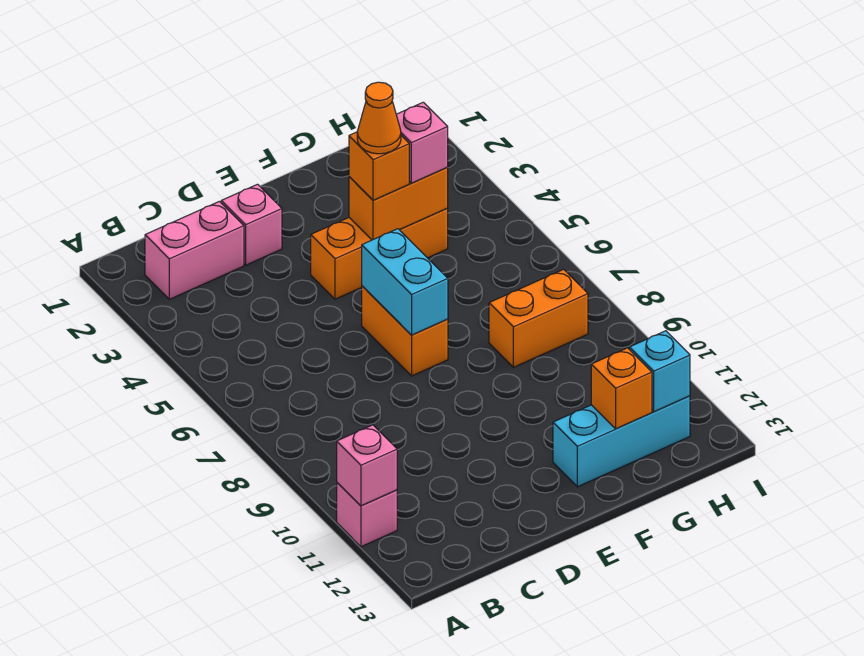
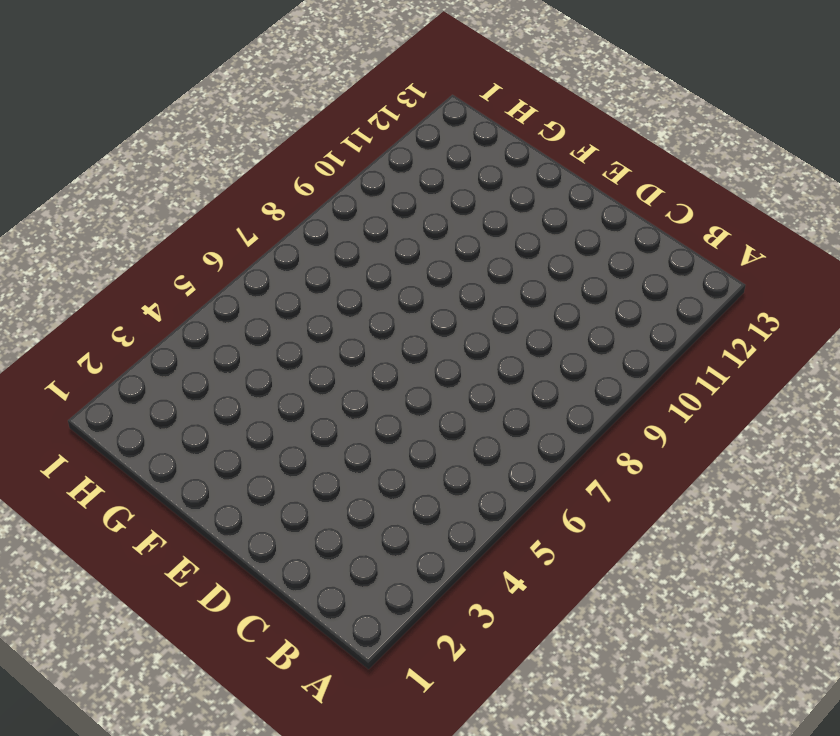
none -> pink brick A11 level 1
none -> pink brick B2:C2 level 1
none -> pink brick D2 level 1

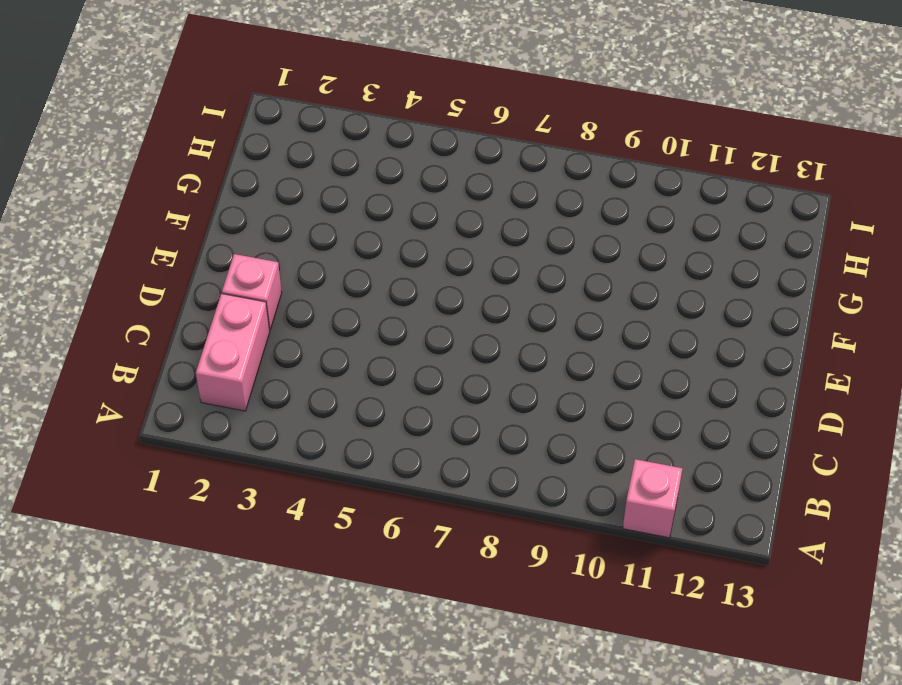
none -> orange brick E4:G4 level 1
none -> orange brick E6:E7 level 1
none -> cyan brick F12:H12 level 1

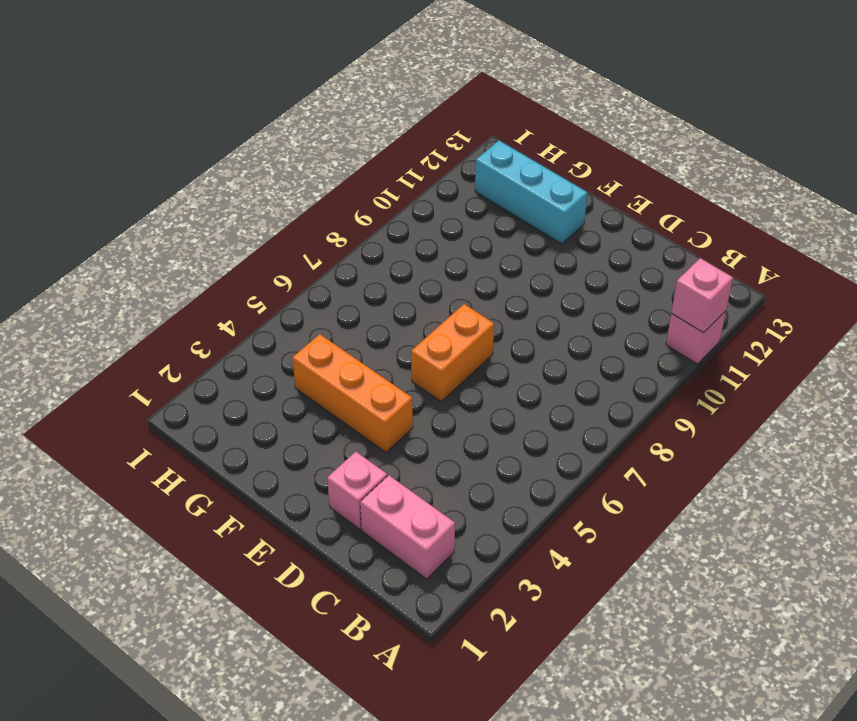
none -> orange brick G8:H8 level 1
none -> cyan brick E6:E7 level 2
none -> orange brick F4:G4 level 2

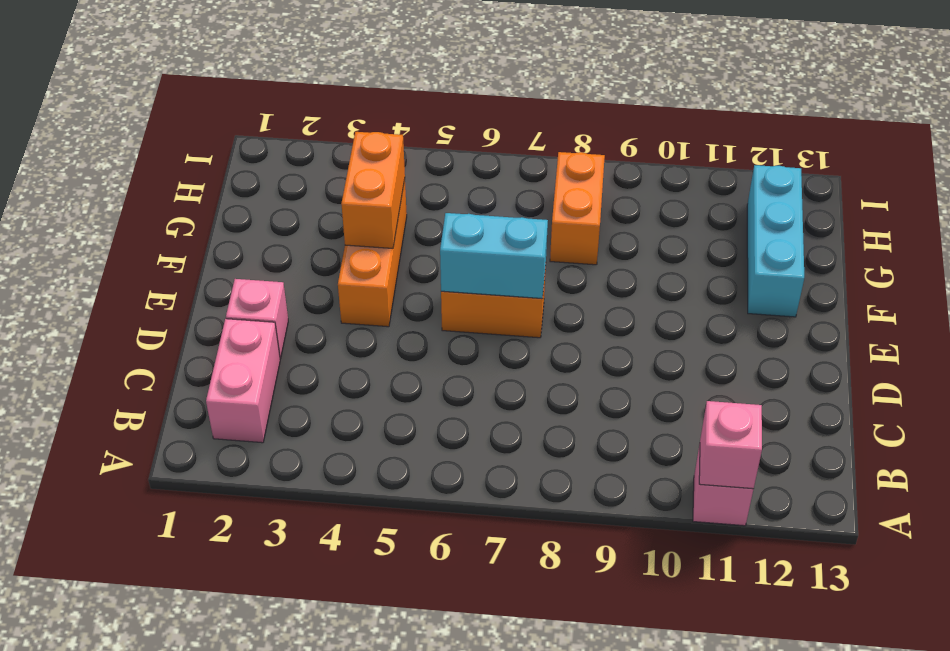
none -> orange brick G12 level 2
none -> cyan brick H12 level 2
none -> orange brick F4 level 3

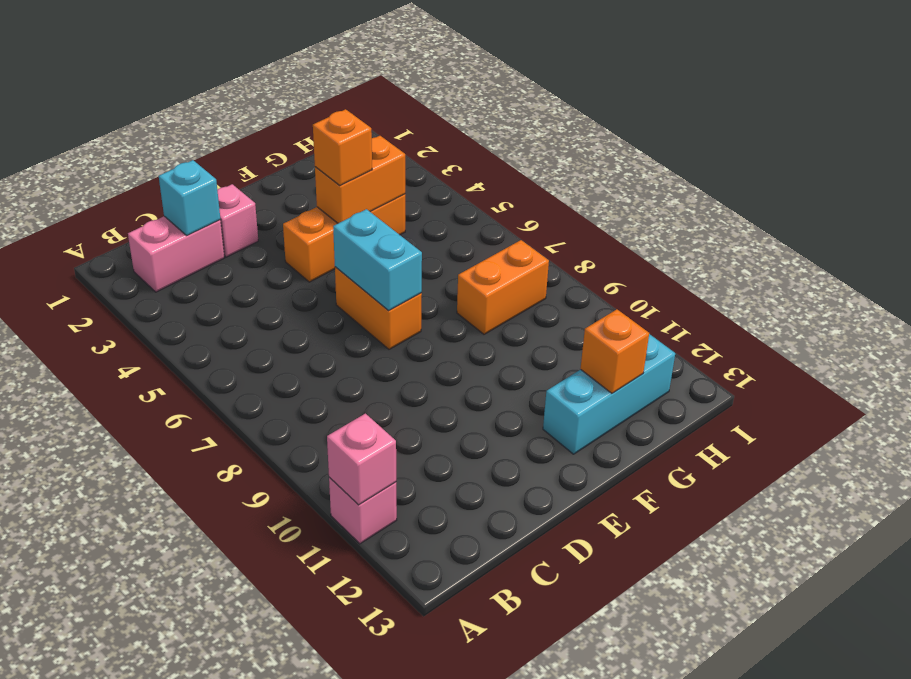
cyan brick C2 level 2 -> cyan brick H12 level 2
none -> pink brick G4 level 3
none -> orange cone F4 level 4

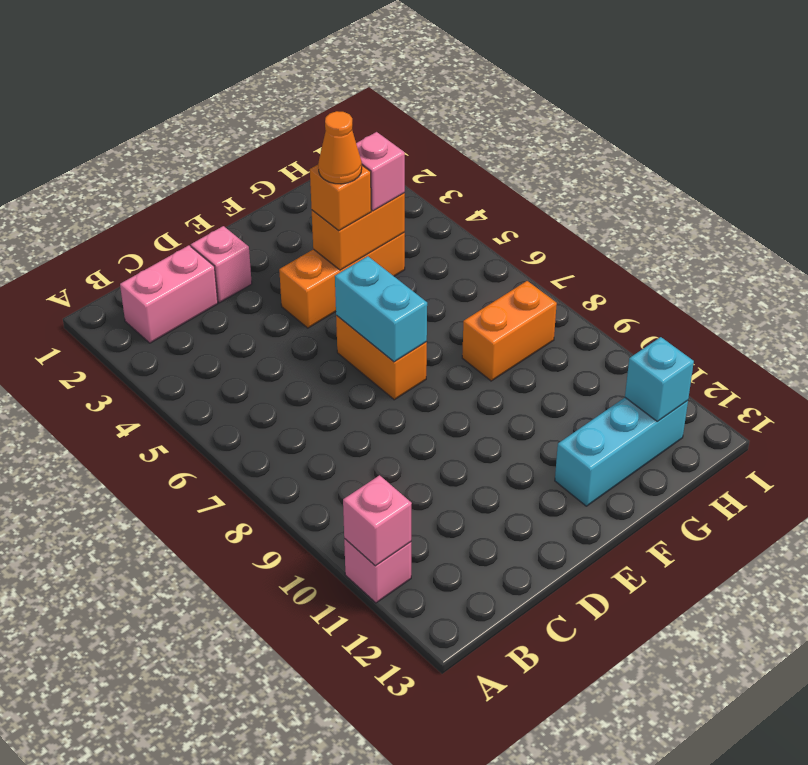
none -> orange brick G12 level 2

